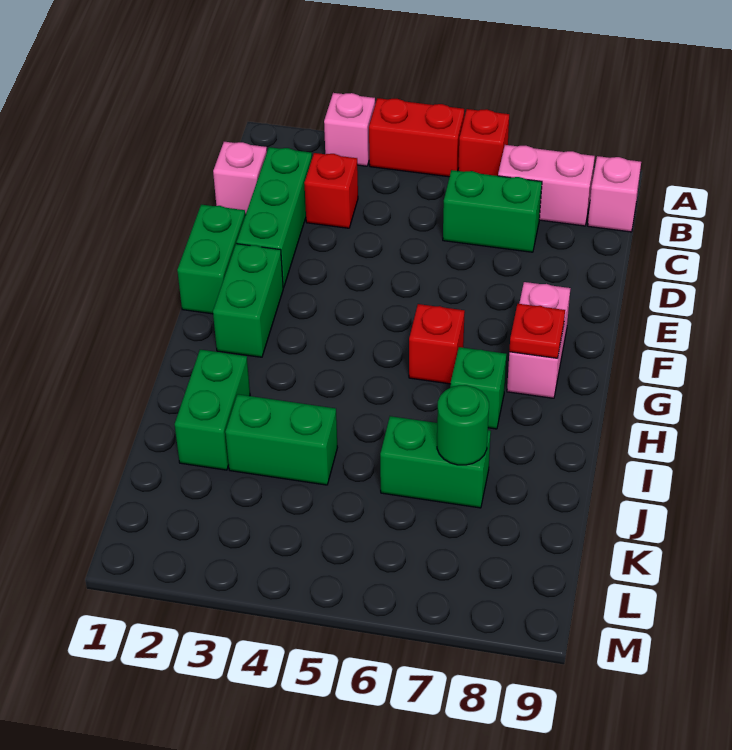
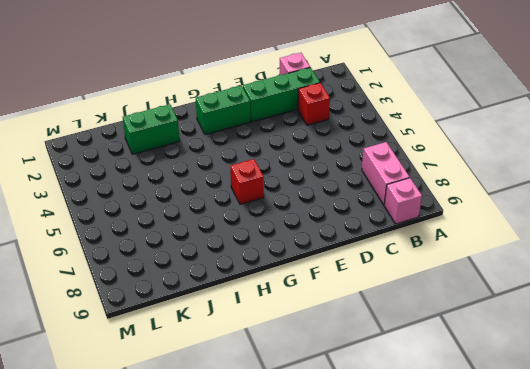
none -> pink brick A3 level 1
none -> red brick A4:A5 level 1
none -> red brick A6 level 1

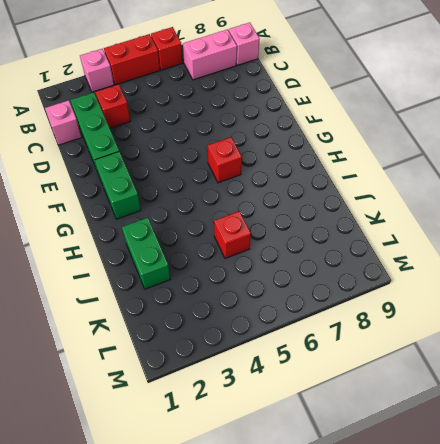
red brick J5 level 1 -> none
none -> green brick C6:C7 level 1
none -> green brick E1:F1 level 1
none -> pink brick F8:G8 level 1

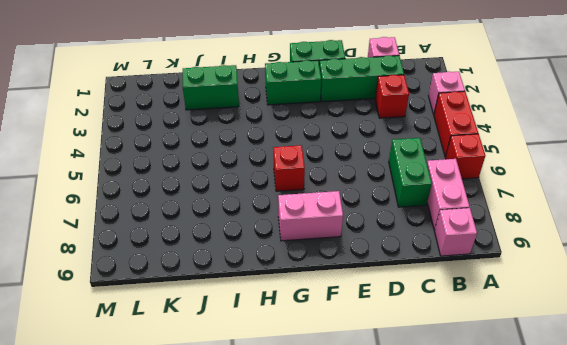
none -> green brick H7 level 1
none -> green brick J3:J4 level 1
none -> green brick J6:J7 level 1

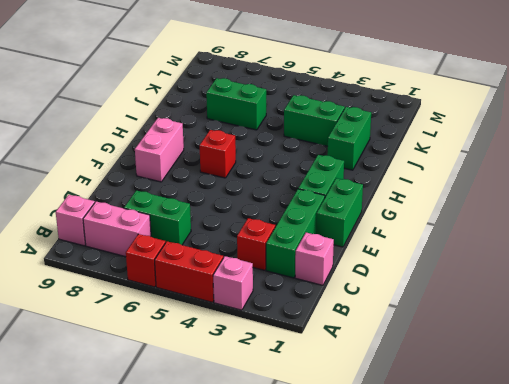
none -> green brick H7 level 1
none -> red plate G8 level 2
none -> green round brick J7 level 2

